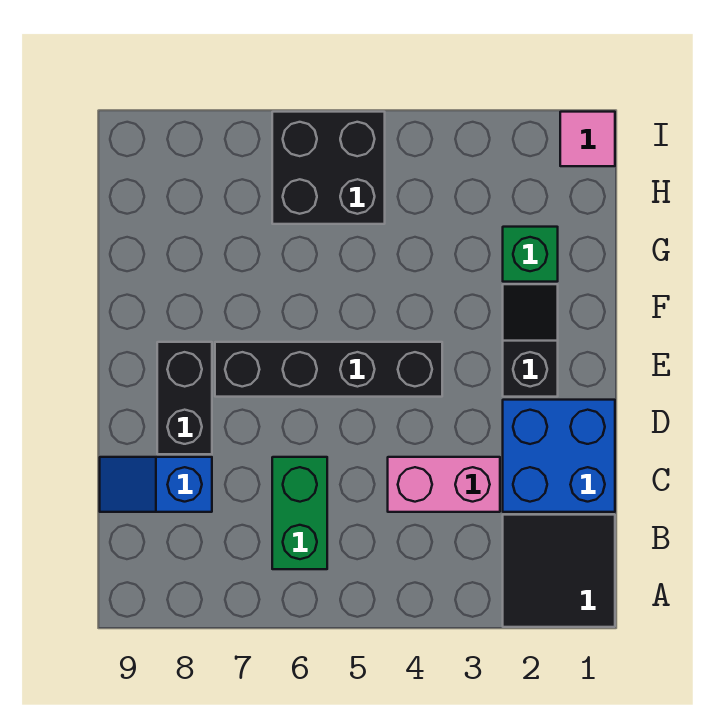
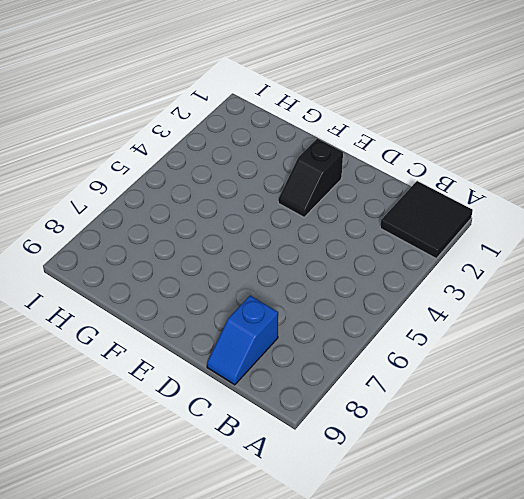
black slope E2:E3 level 1 top 2 -> black slope E2:F2 level 1 top E
none -> green brick B6:C6 level 1
none -> blue brick C1:D2 level 1

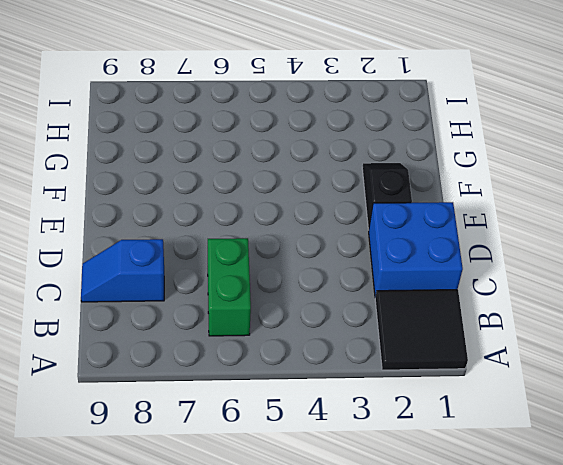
none -> pink brick C3:C4 level 1
none -> black brick D8:E8 level 1

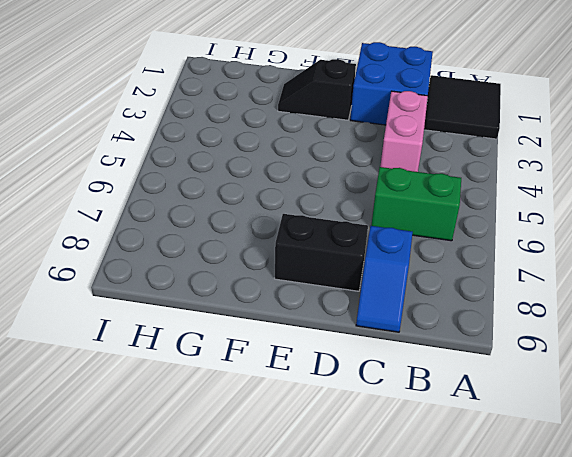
none -> black brick E4:E7 level 1
none -> green brick G2 level 1

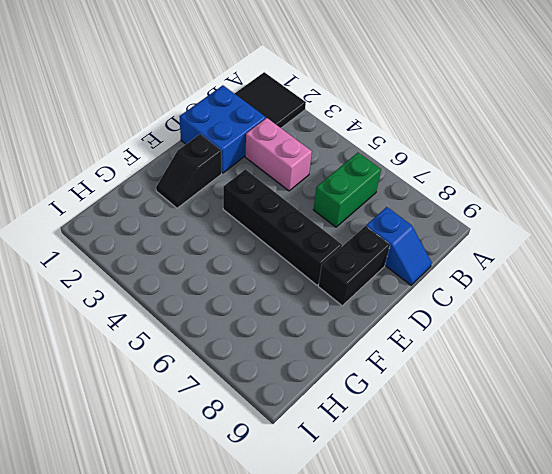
none -> green brick G2 level 1
none -> black brick H5:I6 level 1

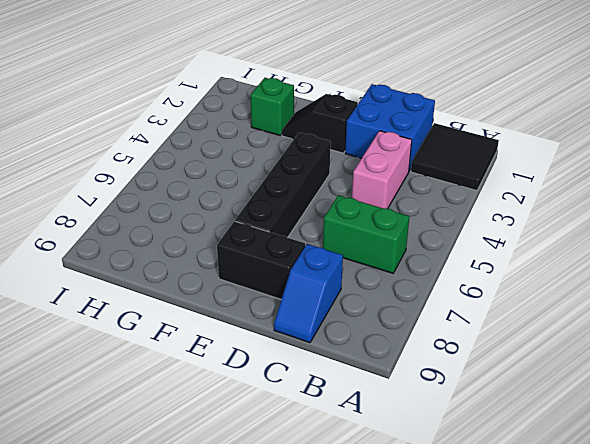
none -> black brick H5:I6 level 1
none -> pink tile I1 level 1

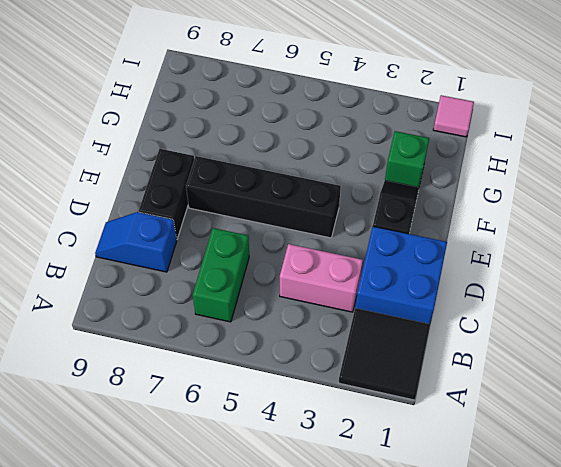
none -> black brick H5:I6 level 1

